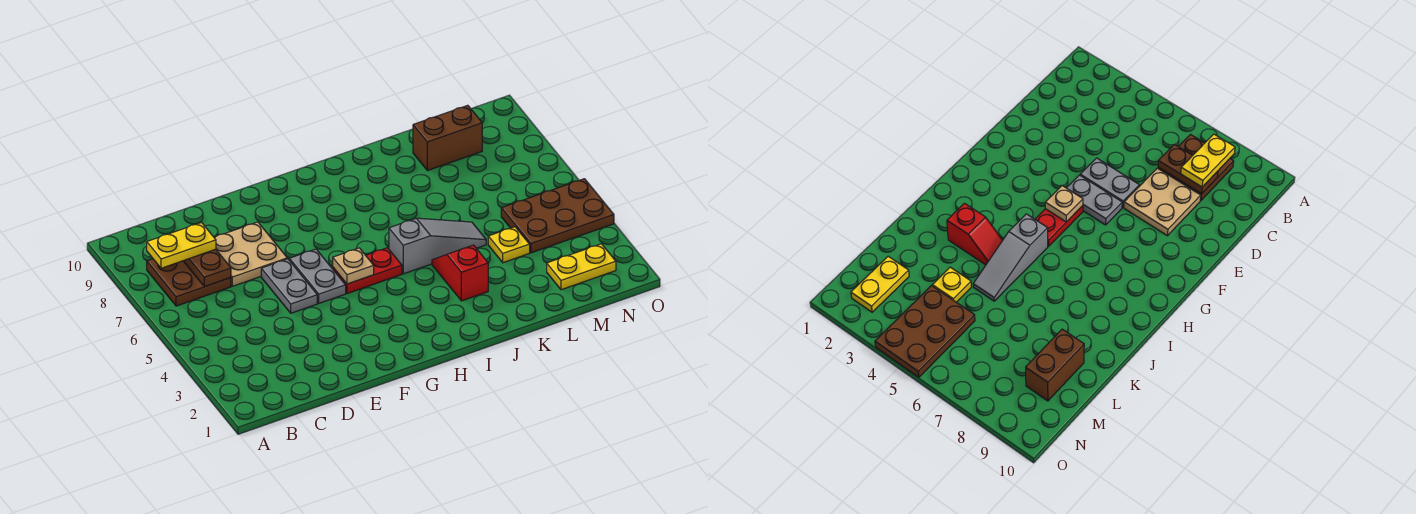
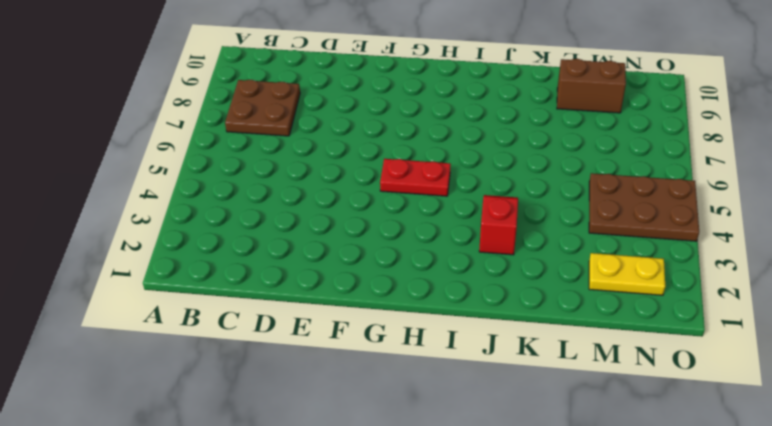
none -> tan plate D7:E8 level 1
none -> grey plate E5:E6 level 1
none -> grey plate F5:F6 level 1

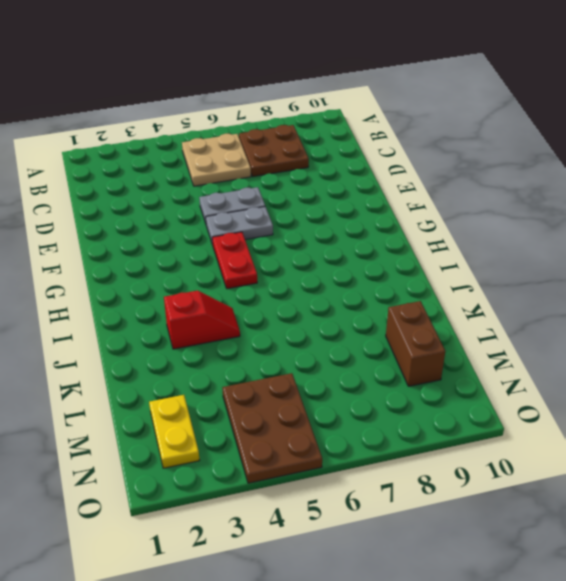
tan plate B5:C6 level 1 -> tan plate D7:E8 level 1
none -> grey slope I5:K5 level 1 top I
none -> yellow plate L4 level 1
none -> brown plate C7:C8 level 2

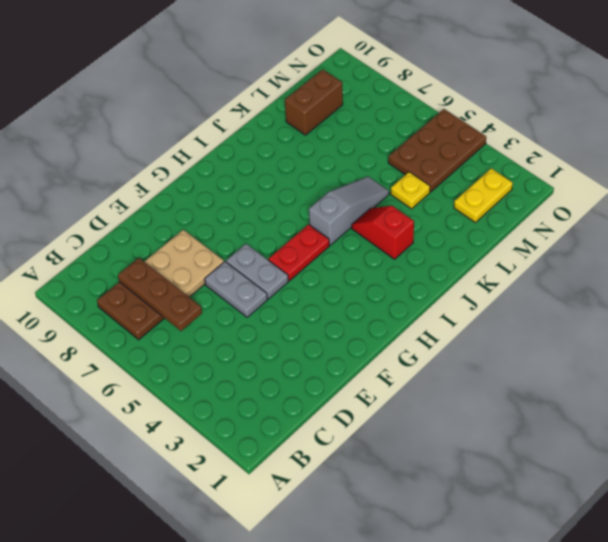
brown plate C6:C8 level 2 -> brown plate C7:C8 level 2
none -> tan plate G5 level 2
none -> yellow plate B8:C8 level 3

